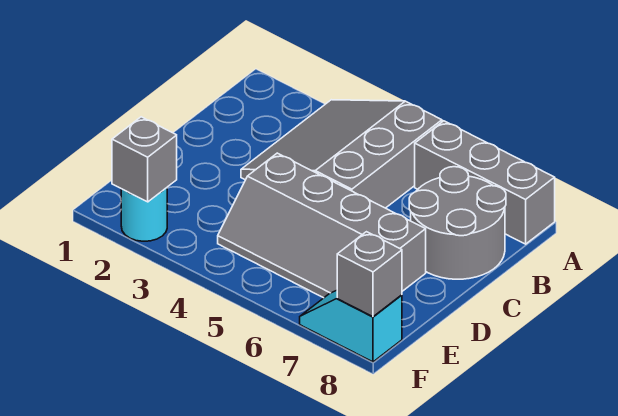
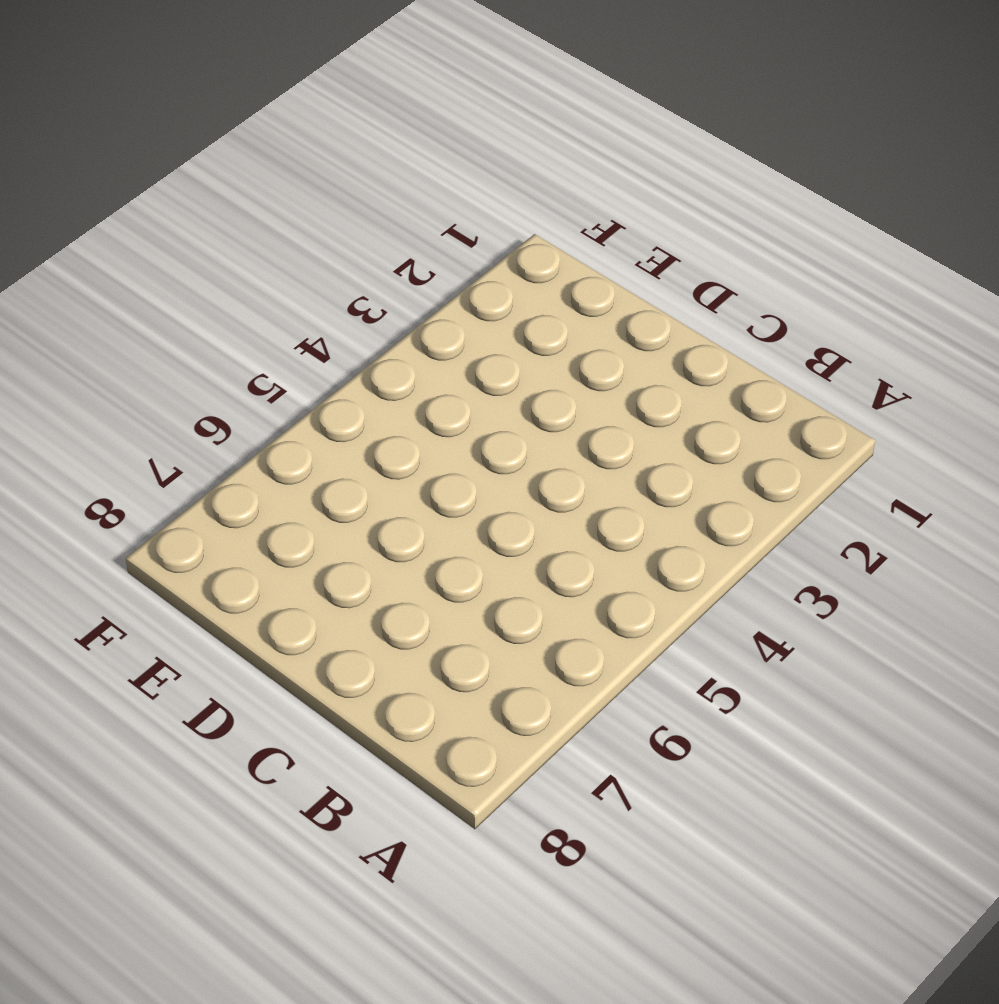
none -> grey slope A3:C5 level 1 top 5
none -> grey brick A6:A8 level 1

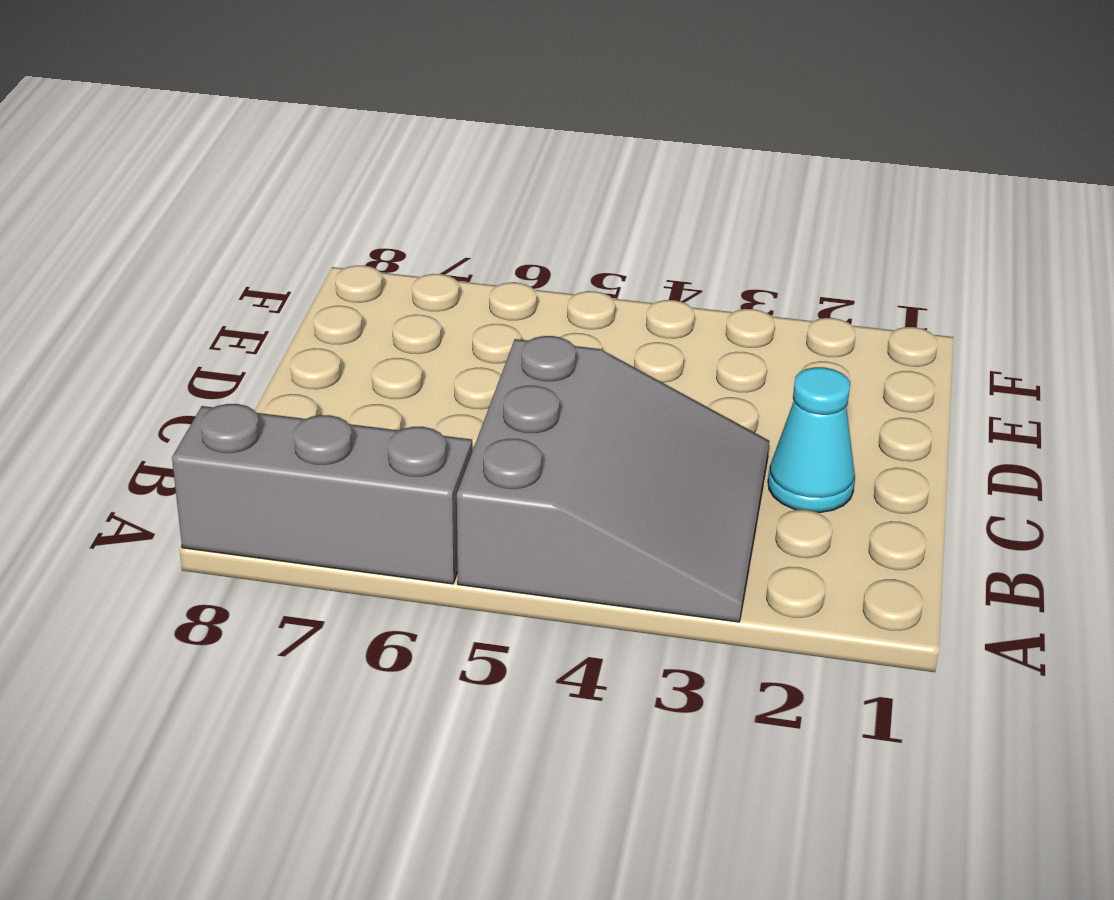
cyan cone C2 level 1 -> none
none -> grey round brick B7:C8 level 1
none -> grey slope D4:E7 level 1 top D

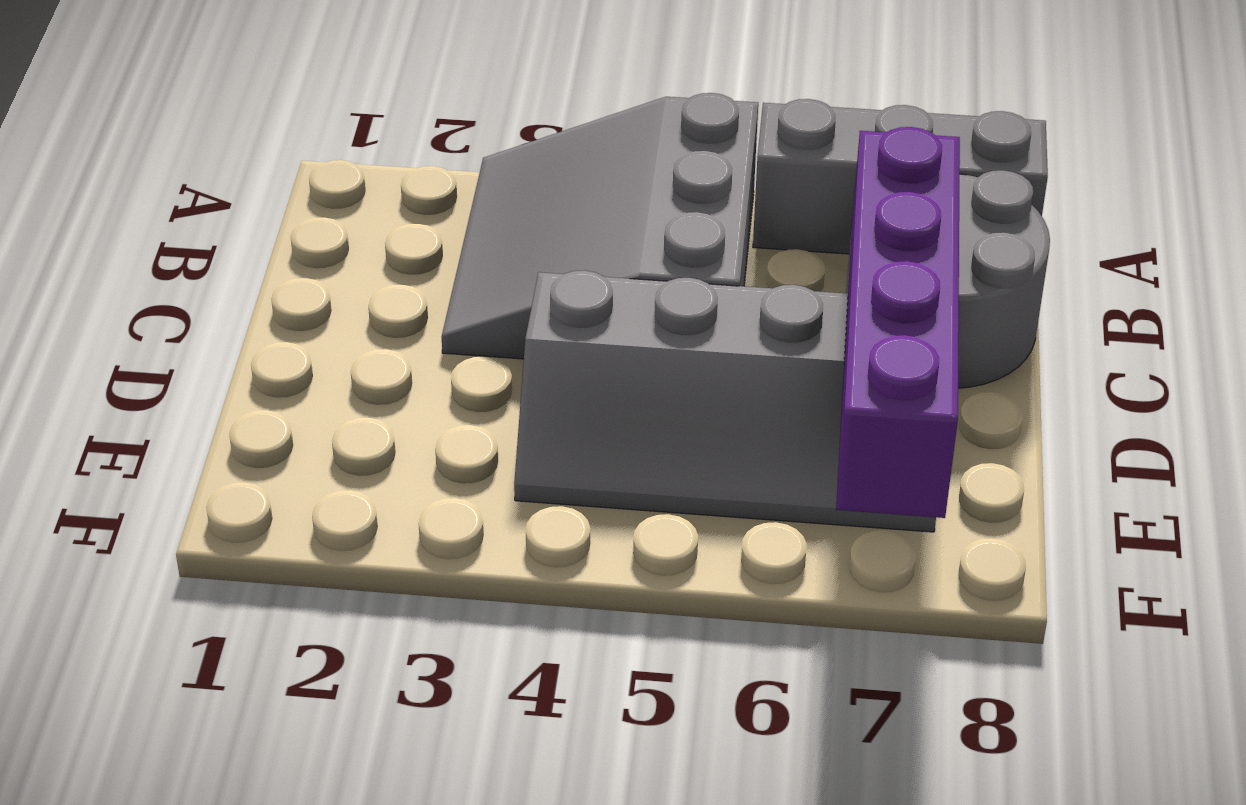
purple brick C7:F7 level 2 -> none
none -> cyan round brick F2 level 1
none -> cyan slope F7:F8 level 1 top 8

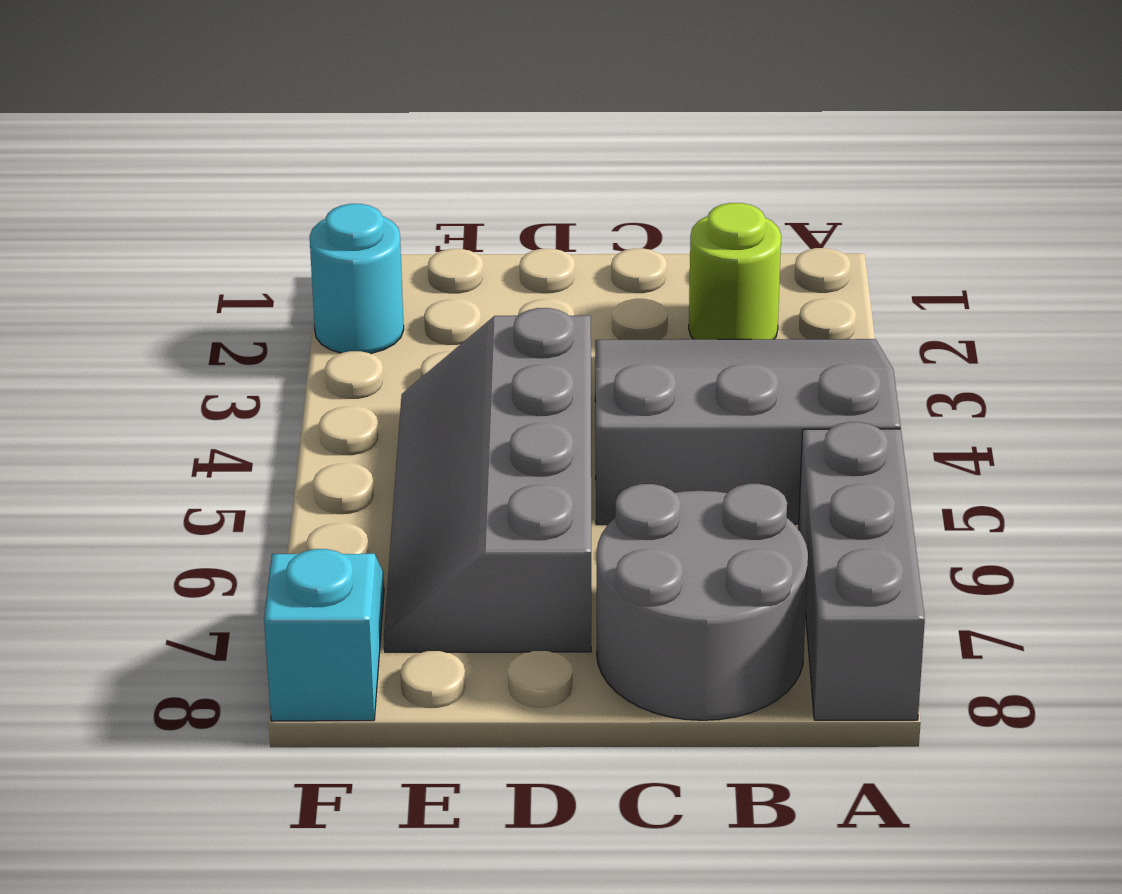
lime round brick B2 level 1 -> none
none -> grey brick F2 level 2
none -> grey brick F8 level 2

